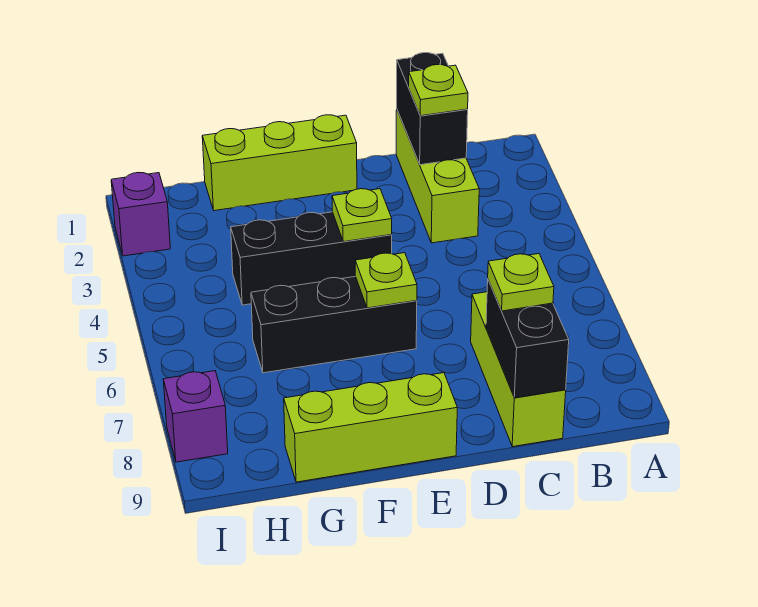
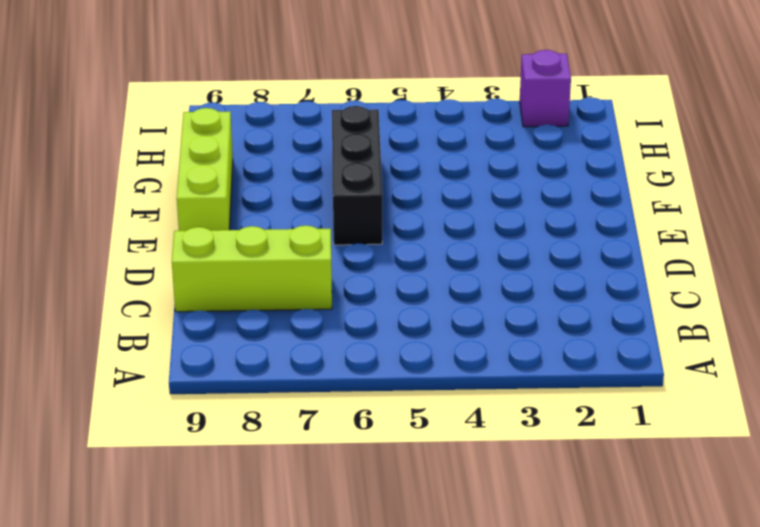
none -> lime brick C1:C3 level 1
none -> lime brick E1:G1 level 1
none -> black brick E4:G4 level 1

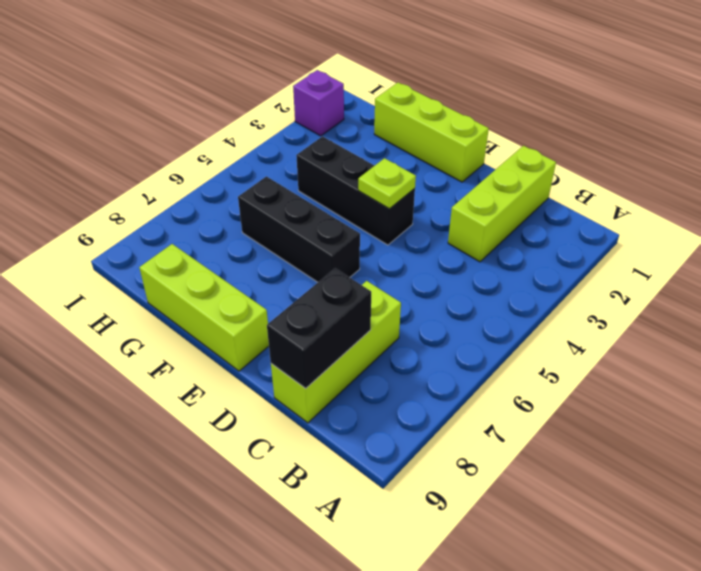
none -> purple brick I8 level 1
none -> black brick C1:C2 level 2
none -> lime plate E6 level 2

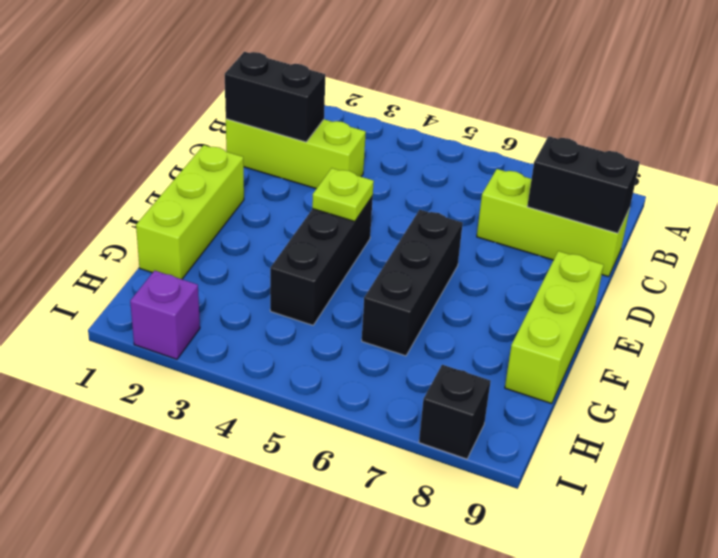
black brick I8 level 1 -> purple brick I8 level 1
none -> lime plate E6 level 2
none -> lime plate C2 level 3
none -> lime plate C8 level 3

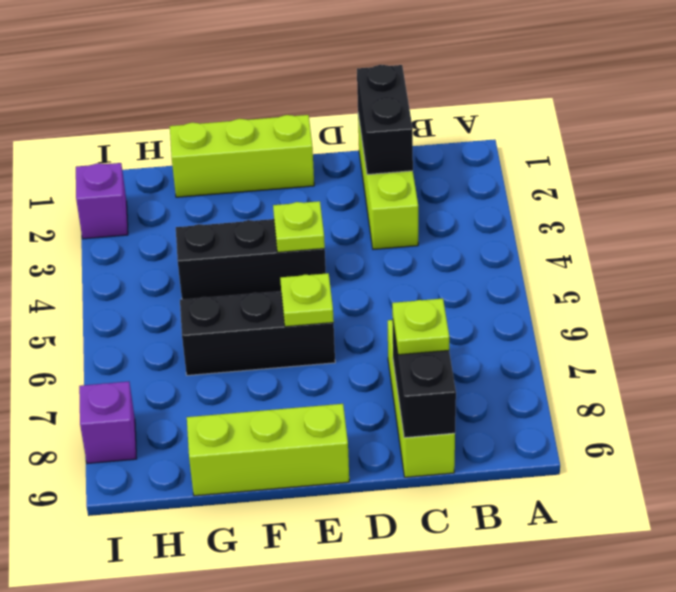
none -> lime plate C2 level 3

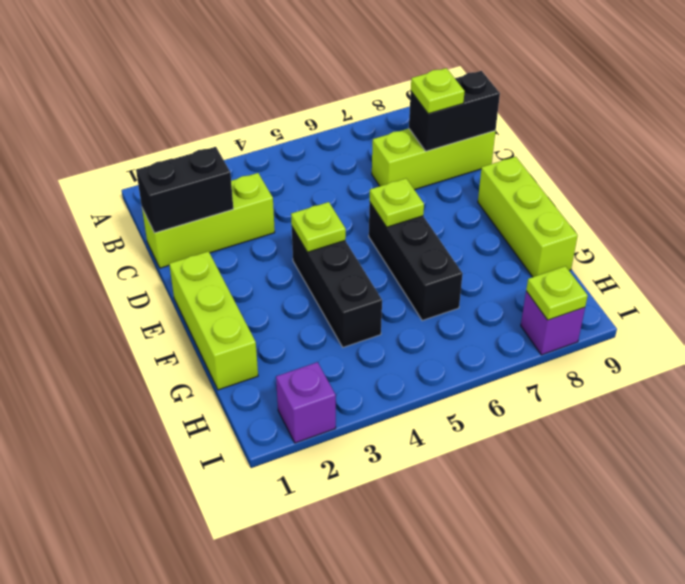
lime plate I8 level 2 -> lime plate C2 level 3

